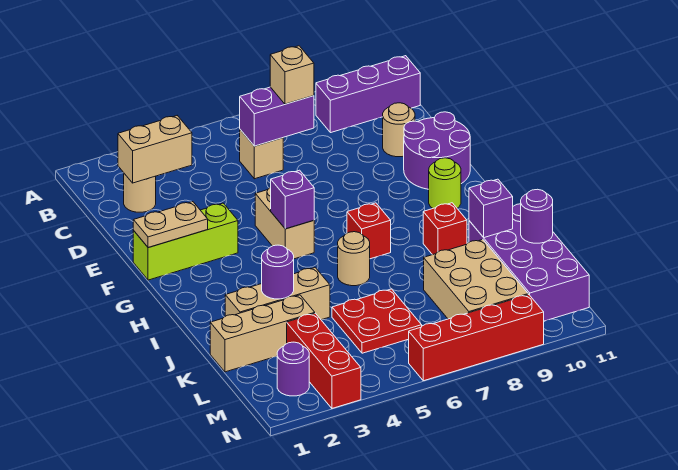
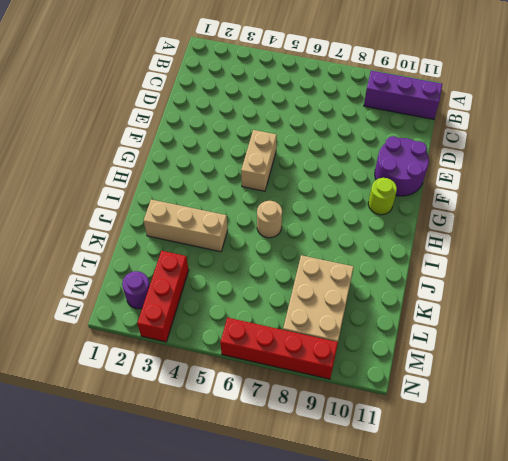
none -> tan round brick C2 level 1
none -> tan brick C6 level 1
none -> tan round brick D10 level 1

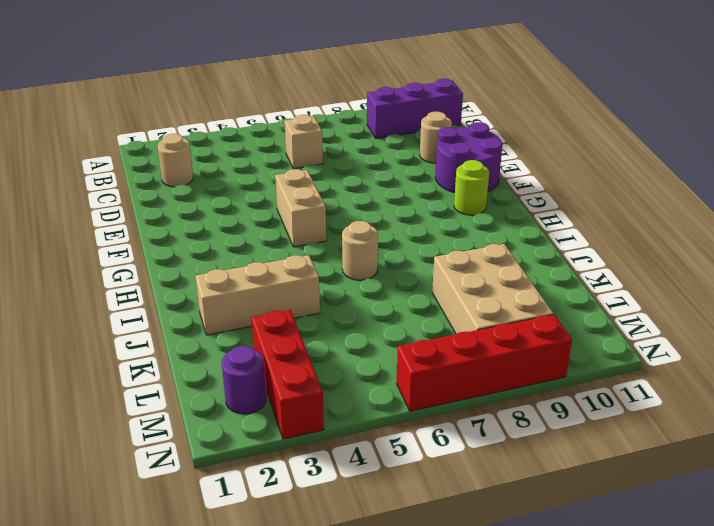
none -> lime brick F1:F3 level 1
none -> red brick H7 level 1
none -> red brick I9 level 1

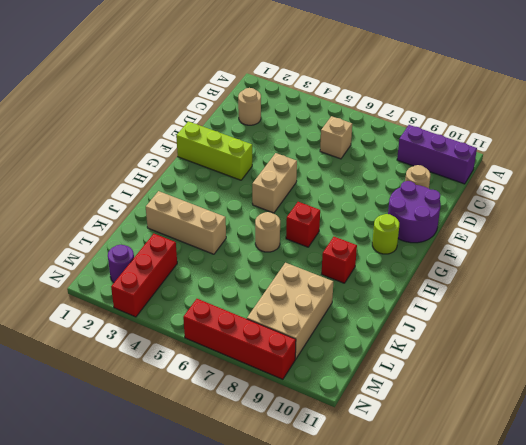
none -> purple brick J10:M11 level 1
none -> tan brick K1:K3 level 1
none -> red plate K5:L6 level 1

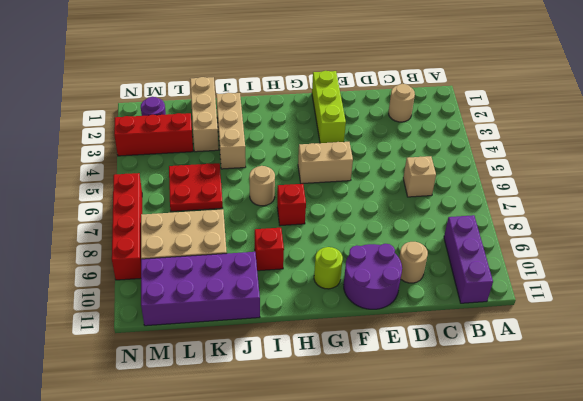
none -> tan brick C2:C3 level 2
none -> purple brick C6:C7 level 2
none -> tan plate F1:F2 level 2

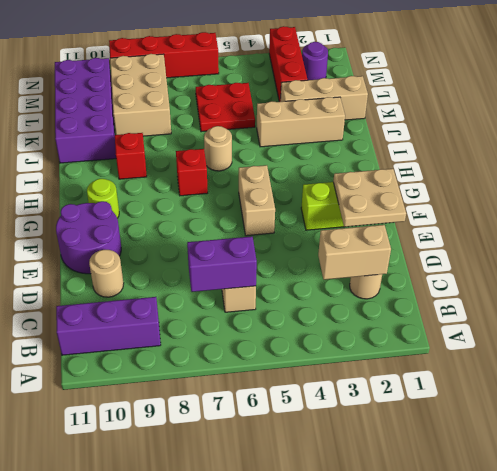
tan plate E1:F2 level 2 -> tan plate F1:F2 level 2
none -> purple brick G5 level 2
none -> purple round brick J3 level 2
none -> purple brick J10 level 2

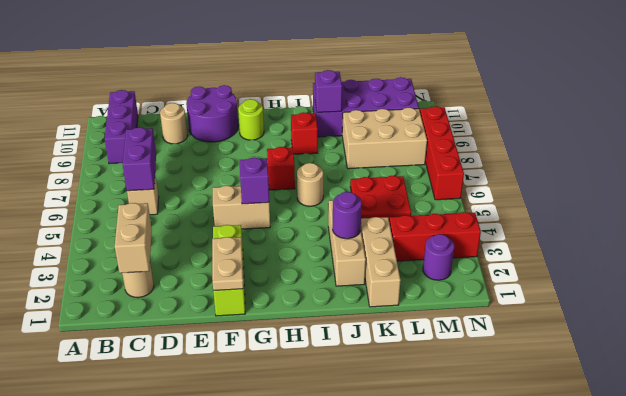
none -> purple round brick K11 level 2
none -> tan brick C7 level 3

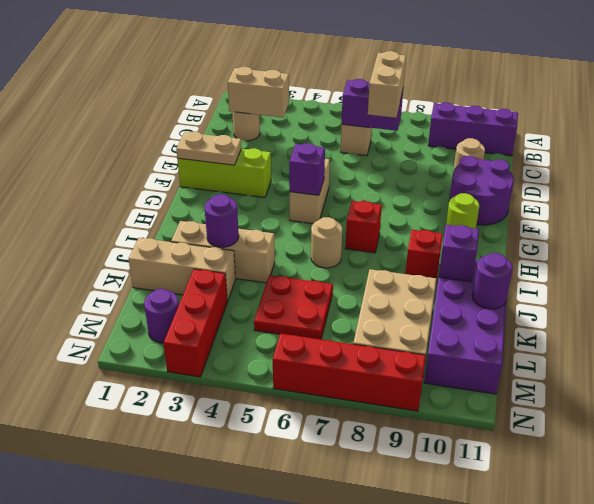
tan brick C7:D7 level 3 -> tan brick C7 level 3

